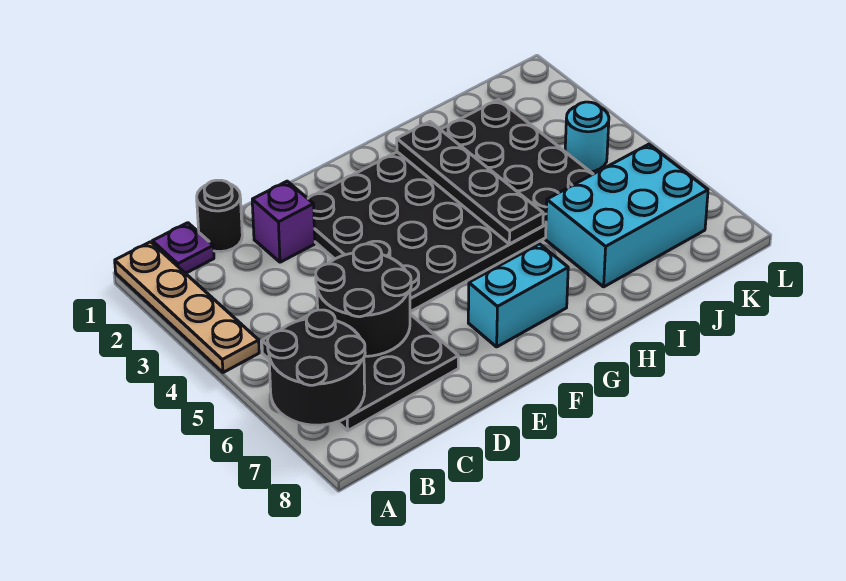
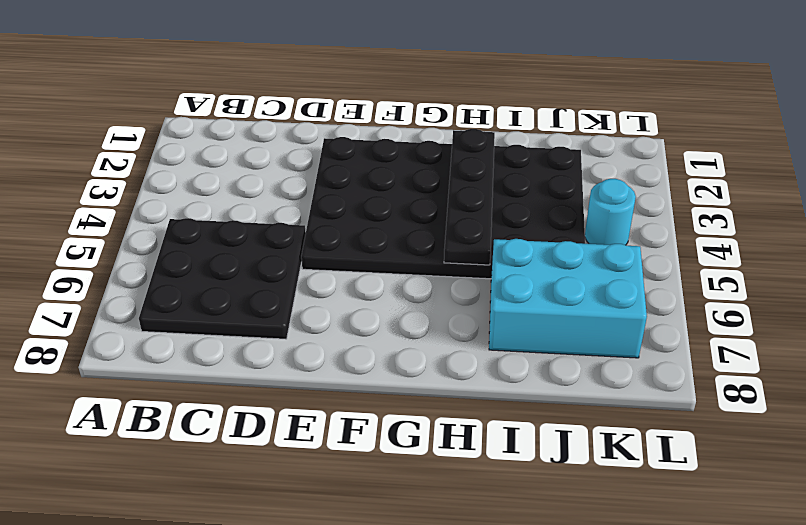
none -> tan plate A1:A4 level 1
none -> purple plate B1 level 1
none -> black round brick C1 level 1

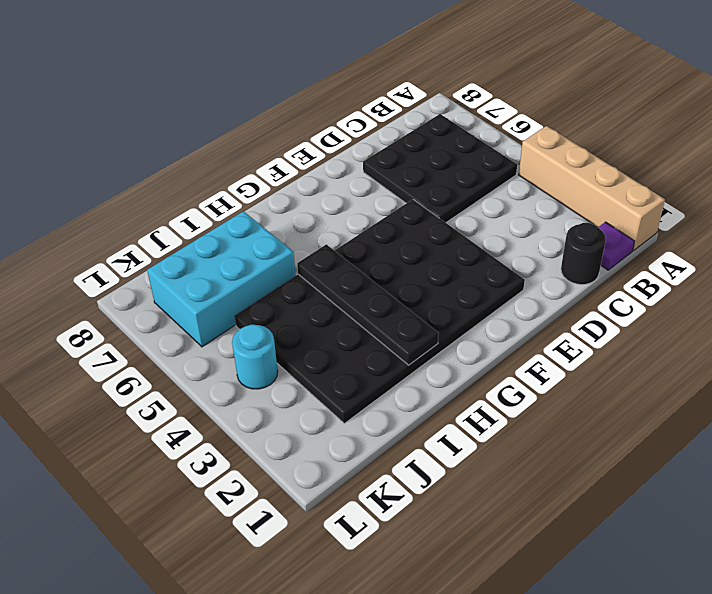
tan brick A1:A4 level 1 -> tan plate A1:A4 level 1
none -> purple brick D2 level 1
none -> cyan brick F7:G7 level 1
none -> black round brick A6:B7 level 2

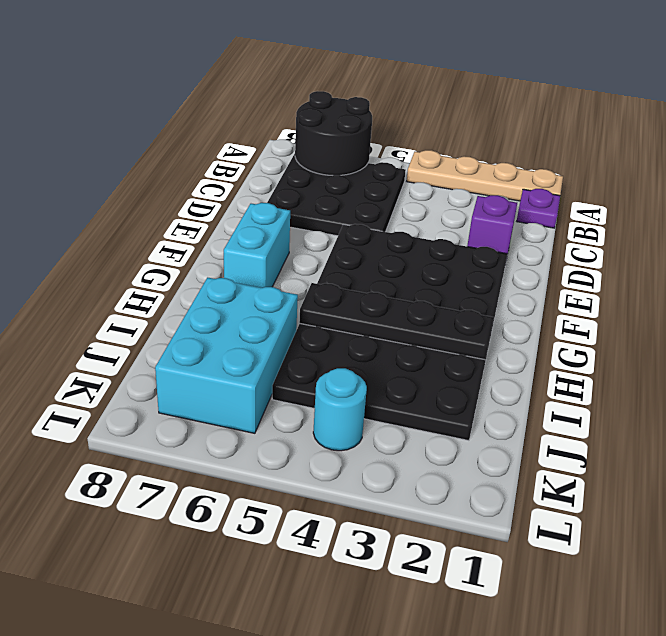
none -> black round brick C1 level 1
none -> black round brick C5:D6 level 2

